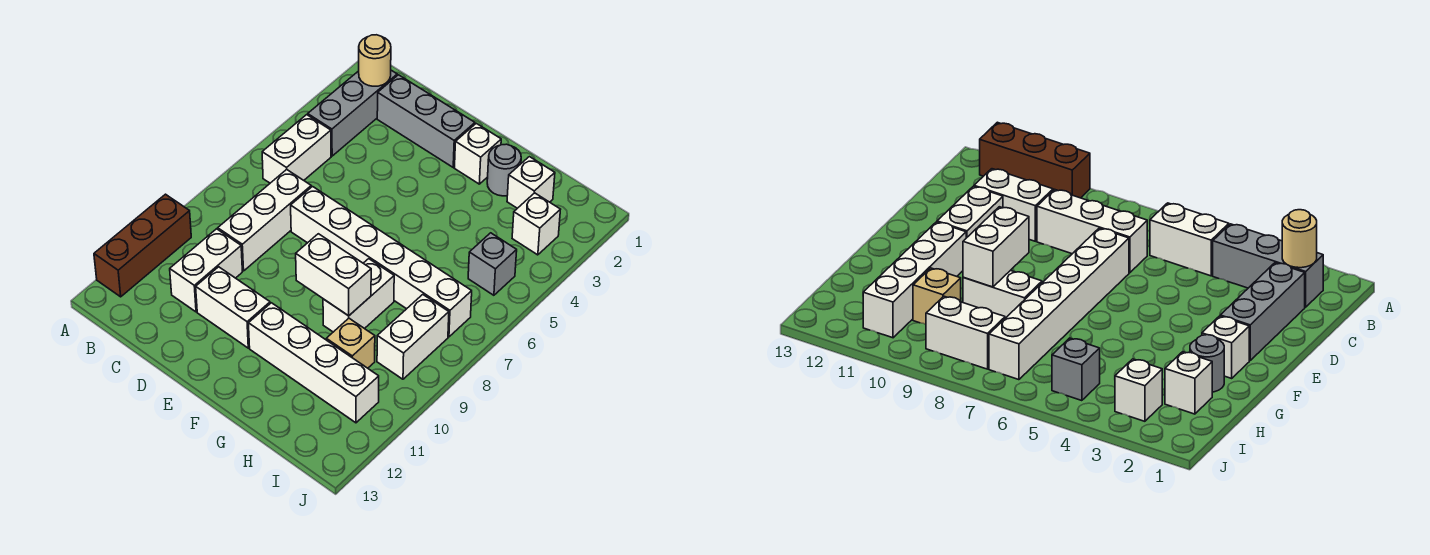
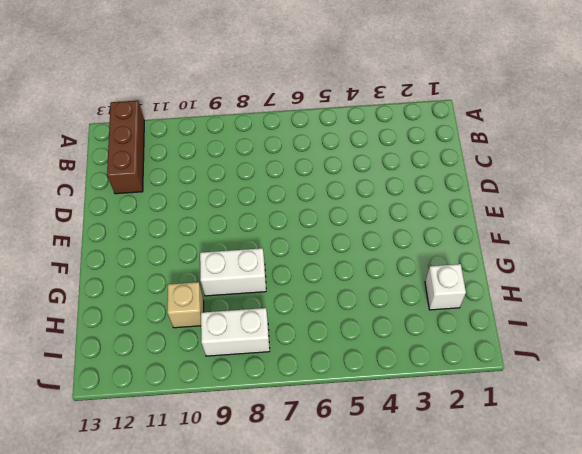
brown brick A12:C12 level 1 -> brown brick A10:A12 level 1
none -> grey brick B2:B4 level 1
none -> white brick B5:B6 level 1
none -> grey brick C2:E2 level 1

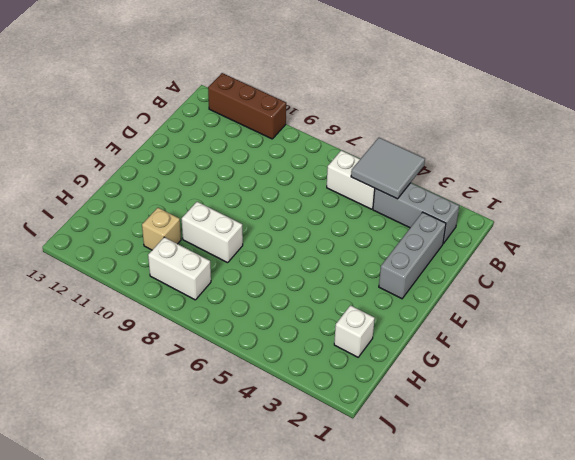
grey tile A4:B5 level 2 -> none
none -> white brick C7:C9 level 1
none -> white brick C10:C11 level 1
none -> white brick D7:I7 level 1

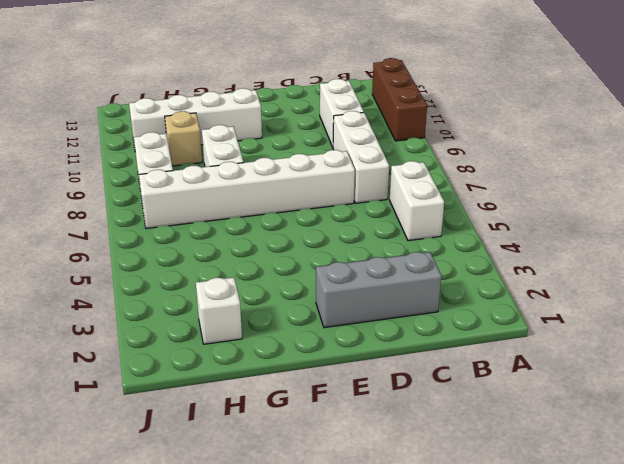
none -> grey brick B2:B4 level 1
none -> white brick D11:E11 level 1
none -> white brick F2 level 1

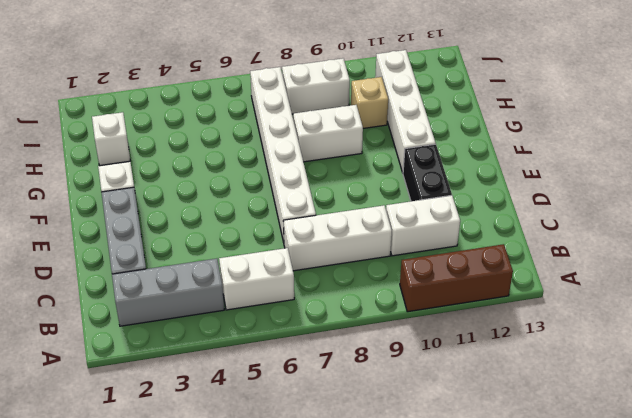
black brick D11:E11 level 1 -> white brick D11:E11 level 1
none -> grey round brick G2 level 1
none -> white brick I3 level 1
none -> grey brick I5 level 1

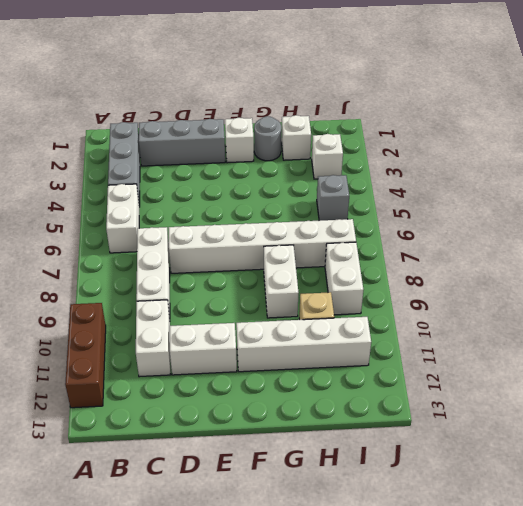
none -> tan round brick B2 level 2
none -> white brick F9:G9 level 2

